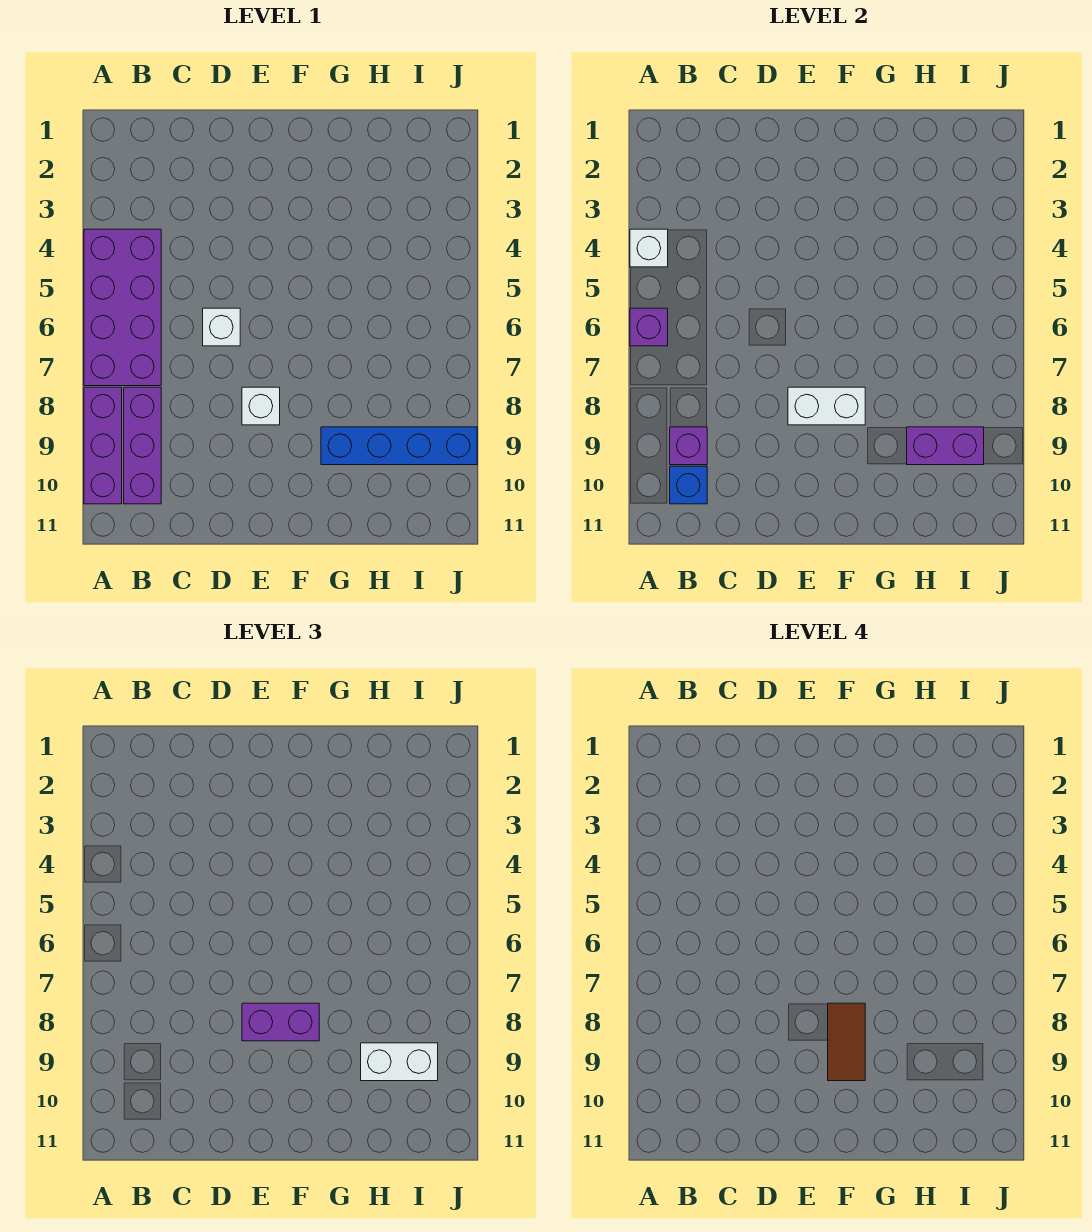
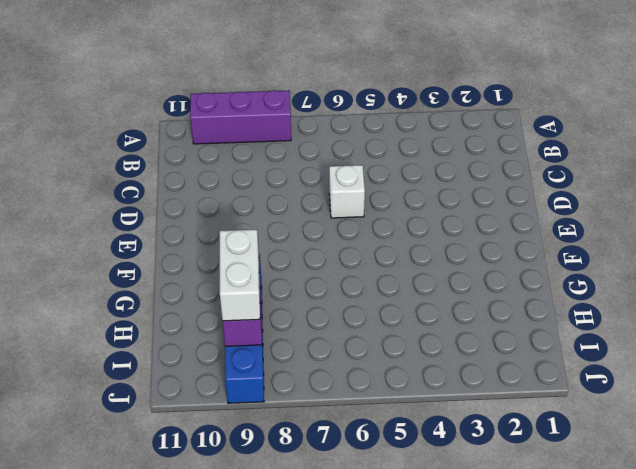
none -> purple brick A4:B7 level 1
none -> purple brick B8:B10 level 1
none -> white brick E8 level 1

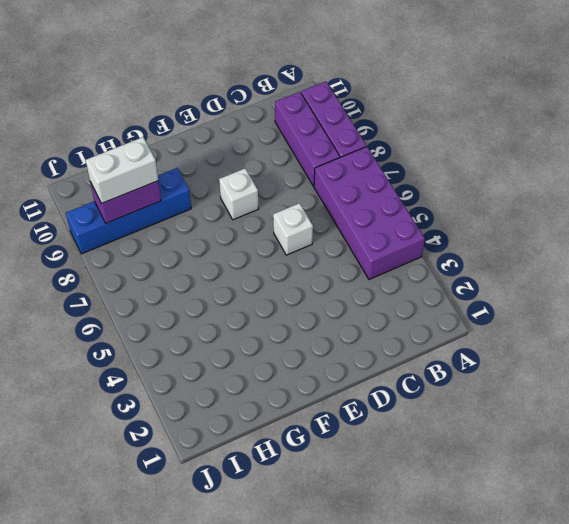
none -> white brick A4 level 2
none -> purple brick A6 level 2
none -> purple brick B9 level 2

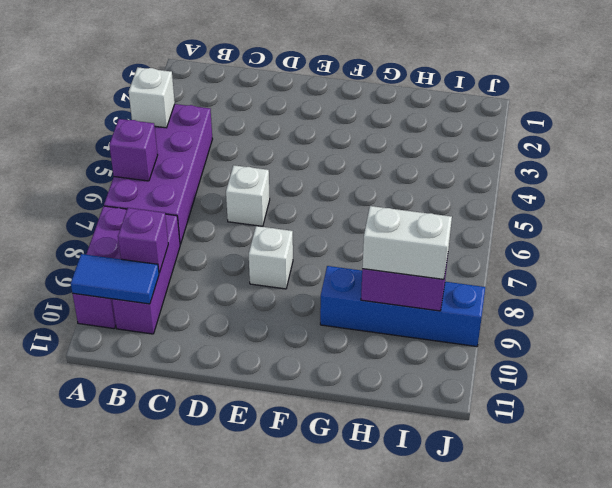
blue tile A10:B10 level 2 -> blue brick B10 level 2
none -> white brick E8:F8 level 2
none -> purple brick E8:F8 level 3
none -> brown tile F8:F9 level 4

